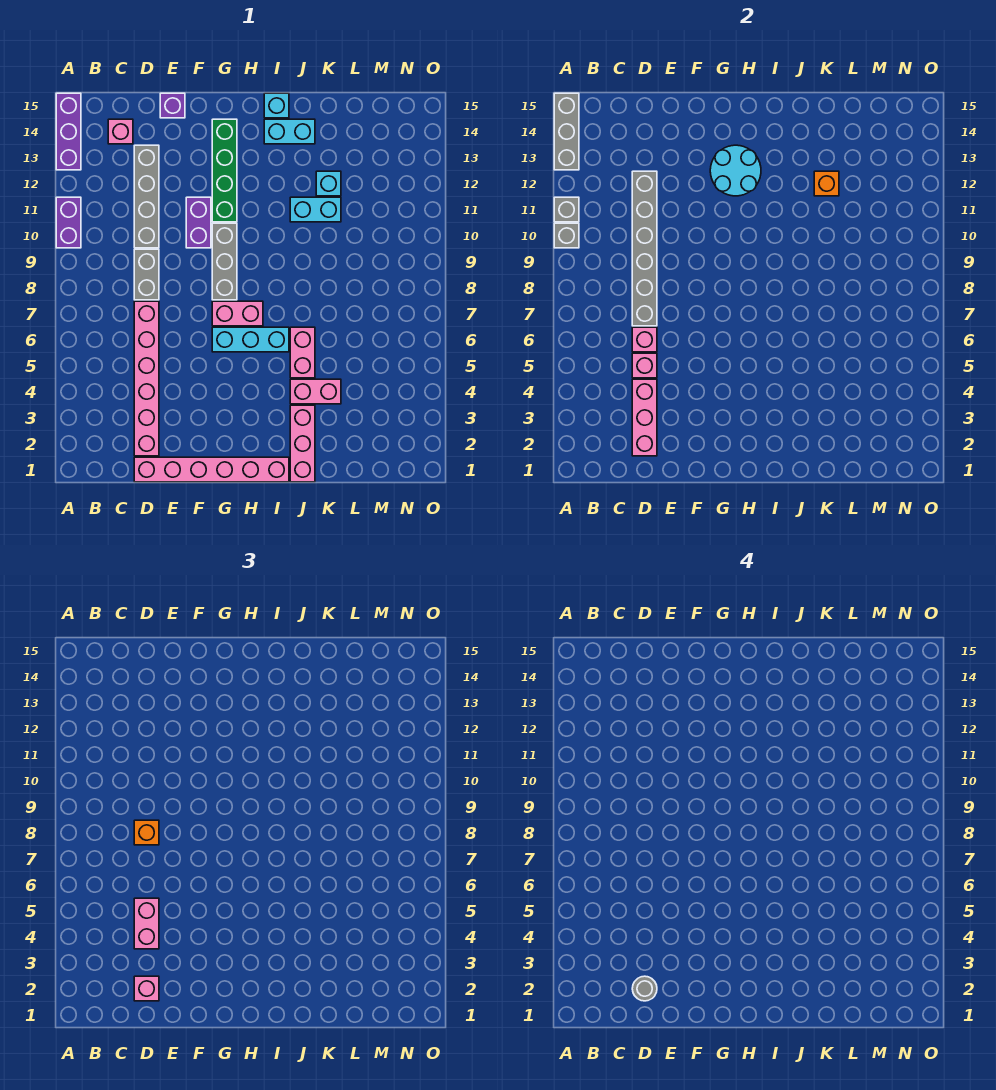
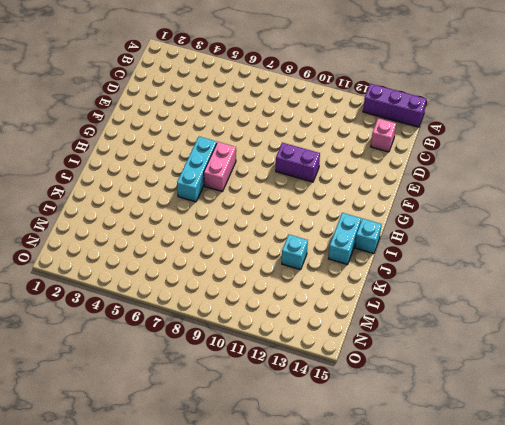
none -> purple brick A10:A11 level 1
none -> pink brick D1:I1 level 1
none -> pink brick D2:D7 level 1
none -> grey brick D8:D9 level 1

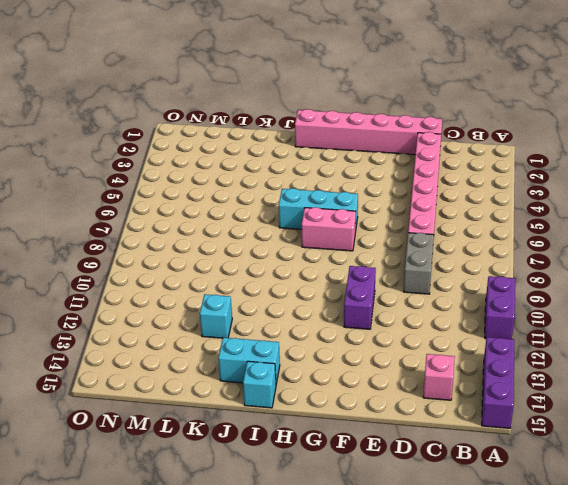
none -> grey brick D10:D13 level 1
none -> purple brick E15 level 1
none -> grey brick G8:G10 level 1
none -> green brick G11:G14 level 1

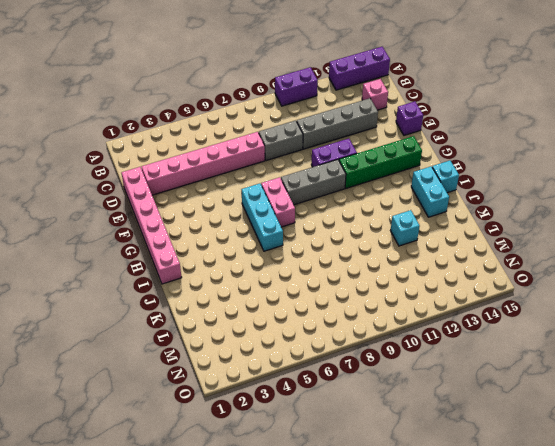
none -> pink brick J1:J3 level 1
none -> pink brick J4:K4 level 1
none -> pink brick J5:J6 level 1
none -> cyan brick J11:K11 level 1

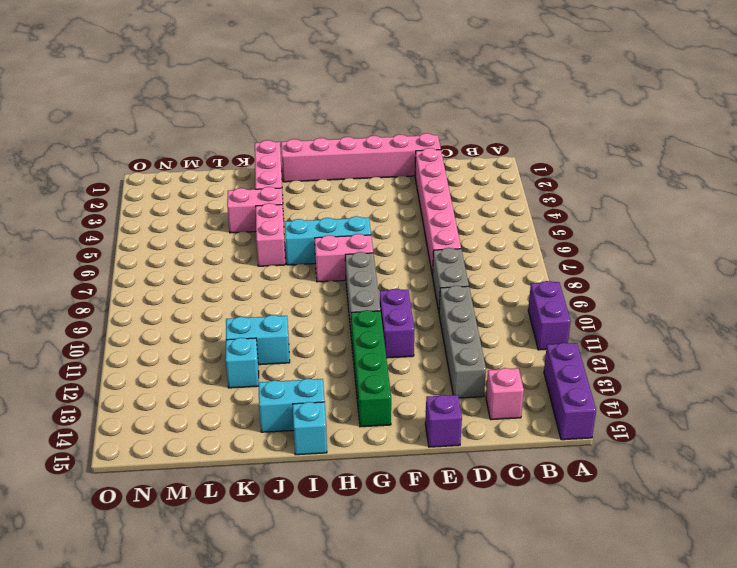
none -> grey brick A10 level 2
none -> grey brick A11 level 2
none -> grey brick A13:A15 level 2
none -> pink brick D2:D4 level 2

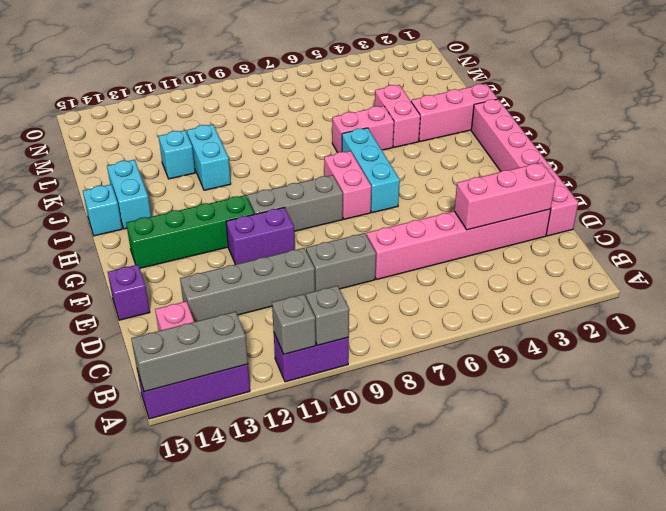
none -> pink brick D5 level 2
none -> pink brick D6 level 2
none -> grey brick D7:D12 level 2
none -> cyan round brick G12:H13 level 2

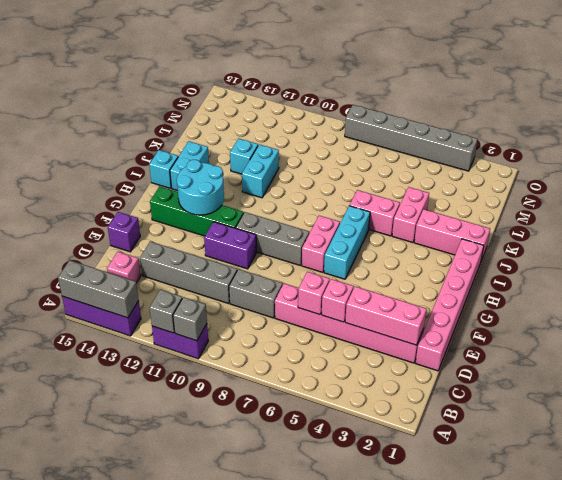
grey brick O3:O8 level 1 -> grey brick D7:D12 level 2
none -> orange brick K12 level 2
none -> pink brick D2 level 3
none -> pink brick D4:D5 level 3
none -> orange brick D8 level 3

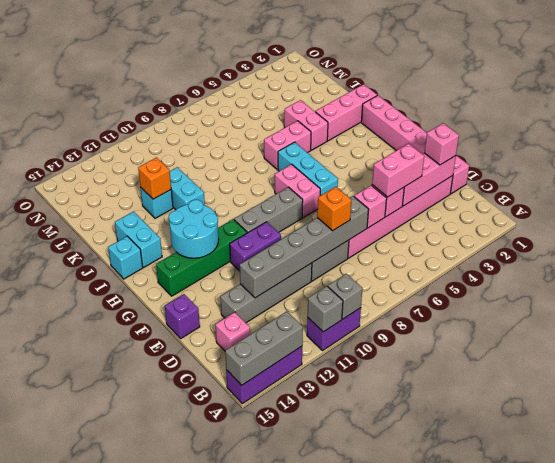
none -> grey round brick D2 level 4

